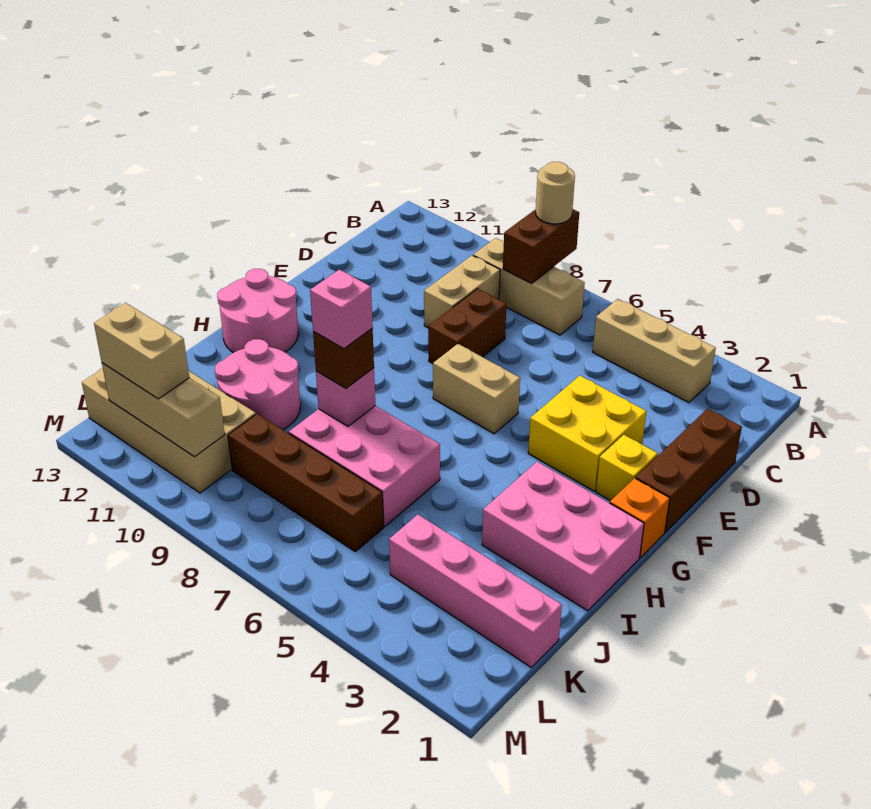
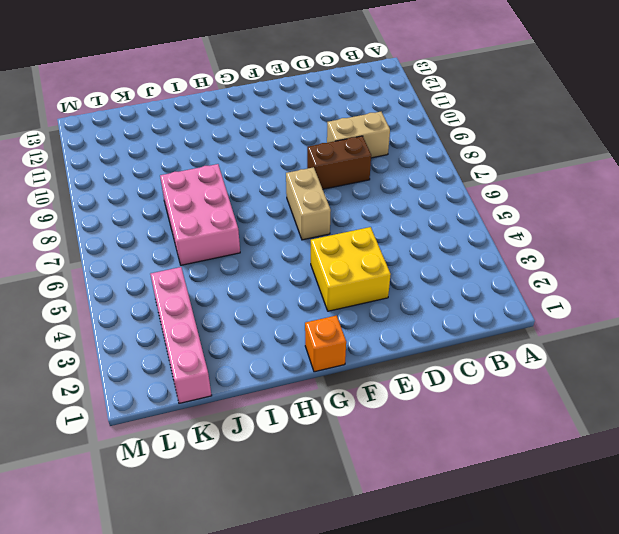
none -> tan brick B3:B5 level 1
none -> tan brick B7:B9 level 1
none -> brown brick D1:F1 level 1

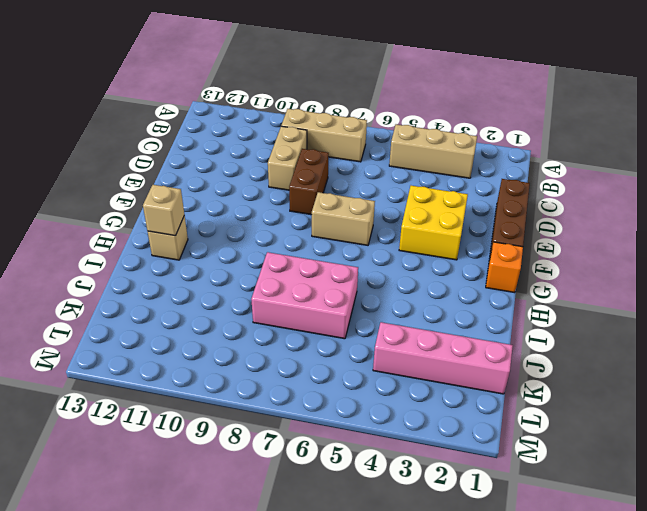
tan brick H12 level 1 -> pink round brick G12:H13 level 1
tan brick H12 level 2 -> none
none -> yellow brick F2 level 1
none -> pink brick H1:I3 level 1
none -> pink round brick I10:J11 level 1

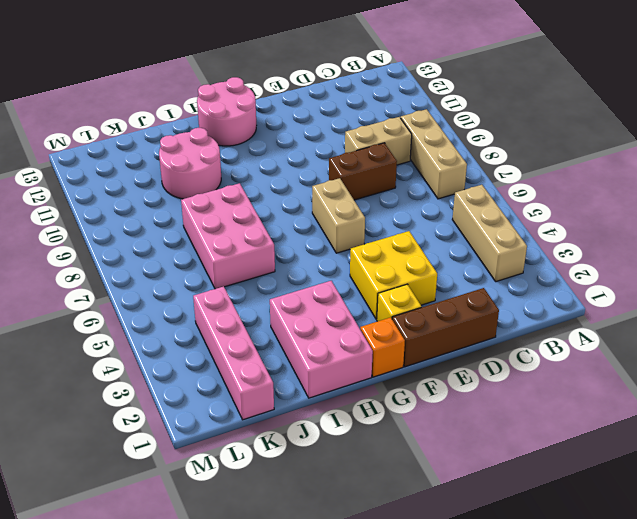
none -> brown brick K6:K9 level 1
none -> tan brick K10:L13 level 1
none -> brown brick A8:B8 level 2

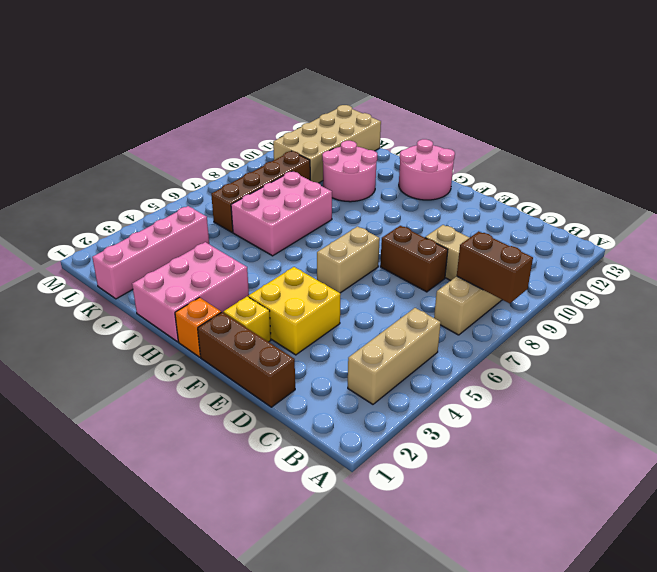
none -> pink brick I8 level 2
none -> tan brick L10:L12 level 2
none -> tan round brick A8 level 3

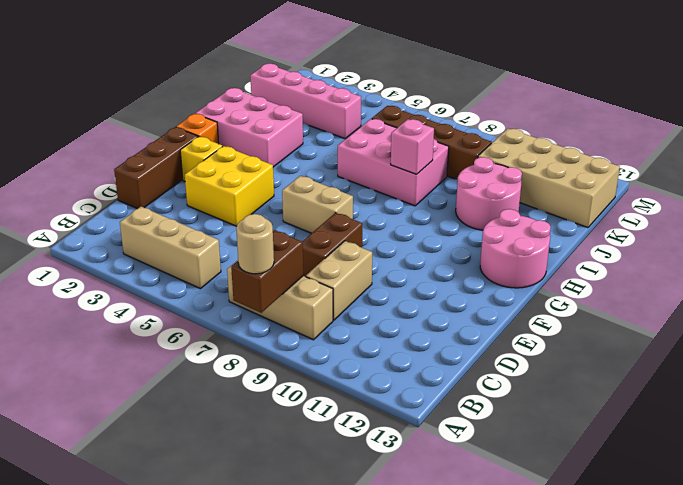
none -> tan brick L10:L12 level 2
none -> brown brick I8 level 3
none -> tan brick L11:L12 level 3

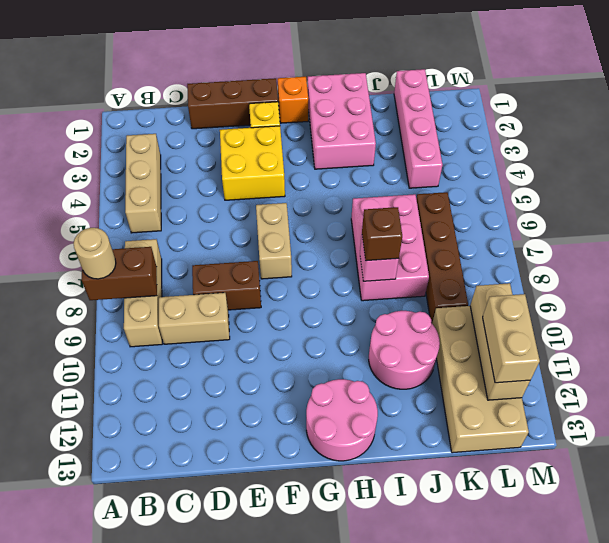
none -> pink brick I8 level 4

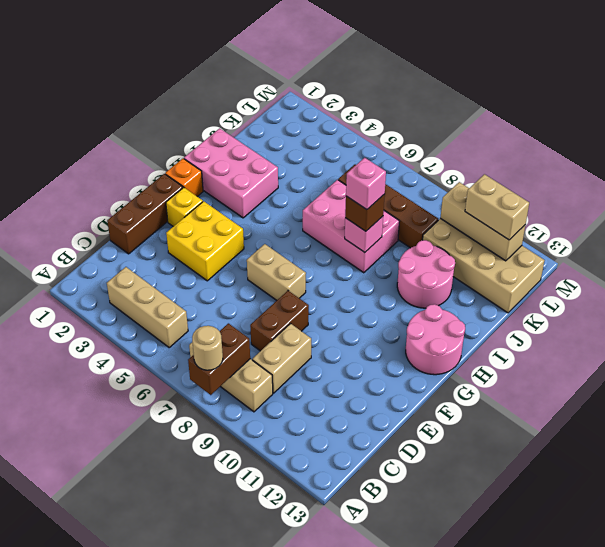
none -> pink brick K1:K4 level 1

